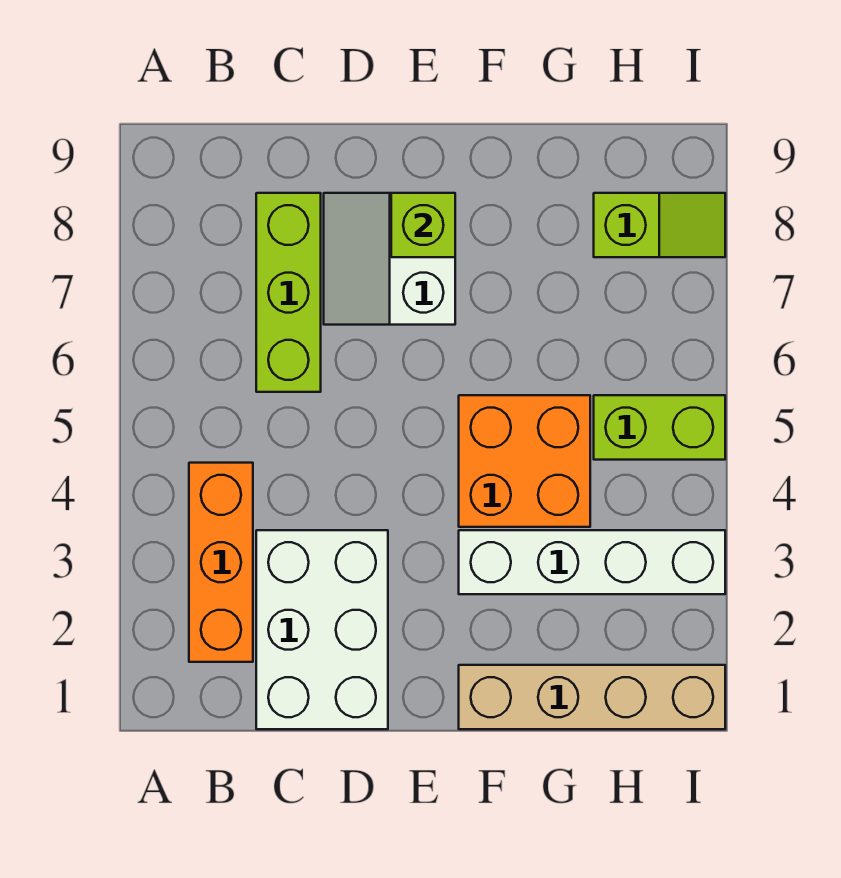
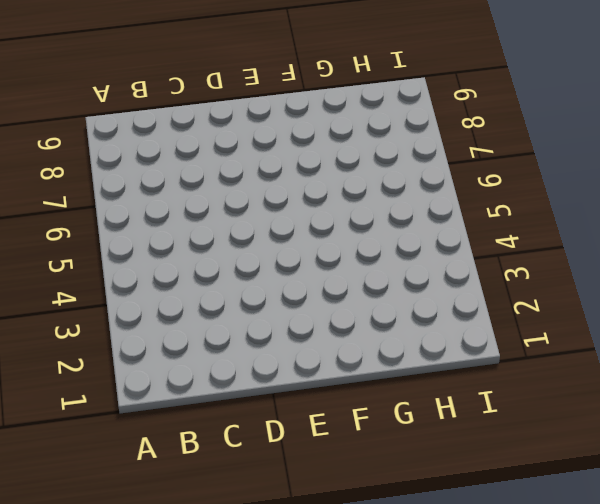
none -> orange brick B2:B4 level 1
none -> white brick C1:D3 level 1

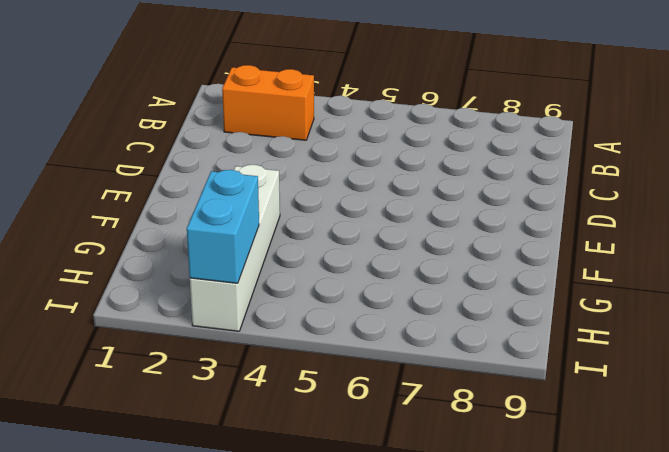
orange brick B2:B3 level 1 -> orange brick B2:B4 level 1
cyan brick H3:I3 level 2 -> none
none -> white brick C1:D3 level 1
none -> lime brick C6:C8 level 1

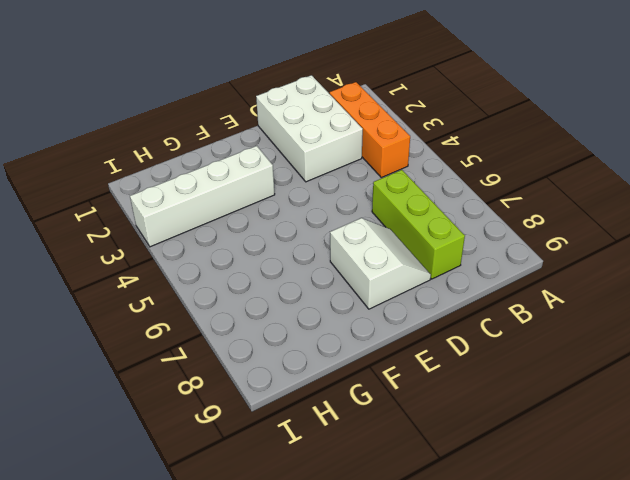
none -> tan brick F1:I1 level 1
none -> orange brick F4:G5 level 1

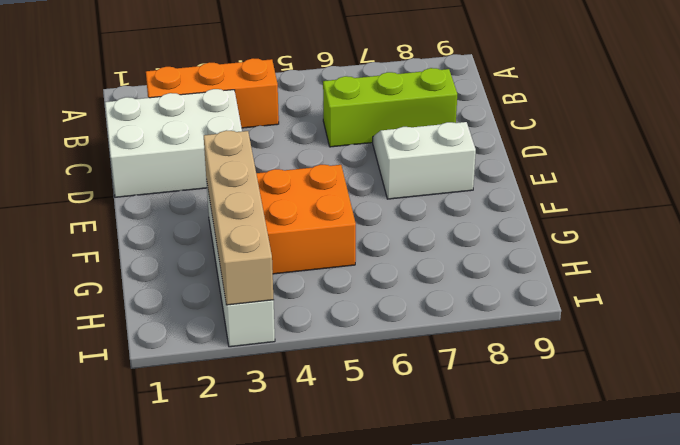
tan brick F3:I3 level 2 -> tan brick F1:I1 level 1
none -> lime brick H5:I5 level 1
none -> lime slope H8:I8 level 1 top H

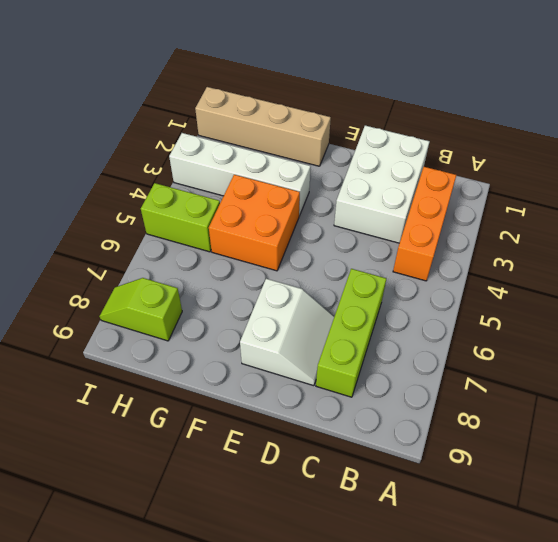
none -> lime brick E8 level 2

